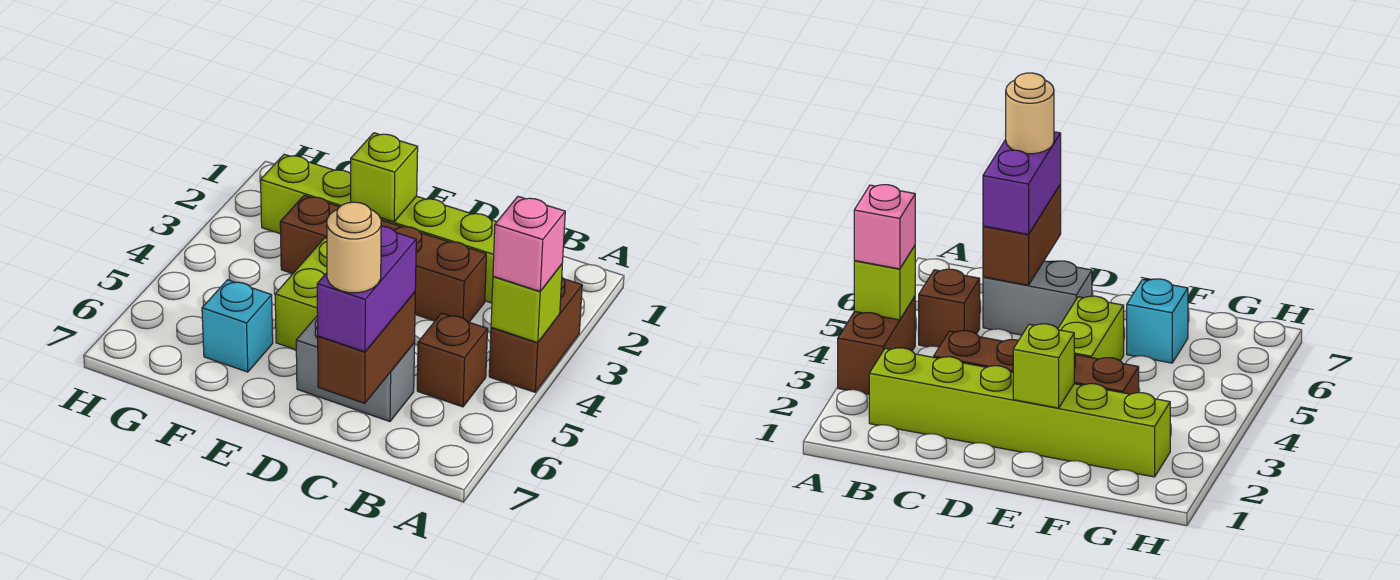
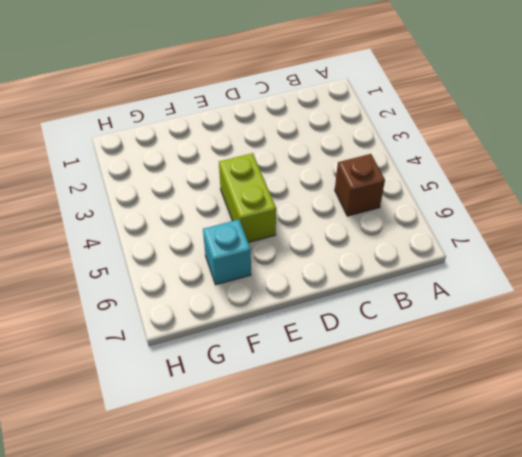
none -> brown brick A3:A4 level 1
none -> lime brick B2:G2 level 1
none -> brown brick C3:F3 level 1

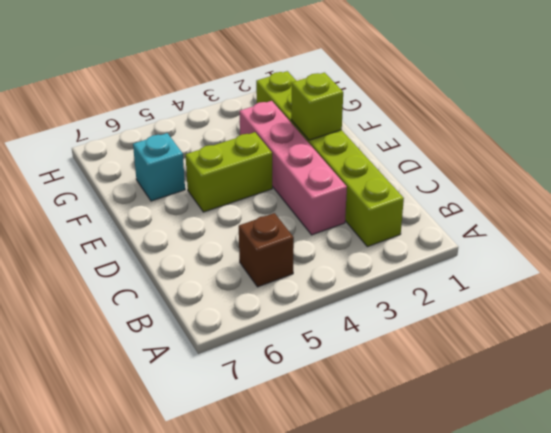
pink brick C3:F3 level 1 -> brown brick C3:F3 level 1
none -> brown brick A3:A4 level 1
none -> grey brick C6:D6 level 1
none -> lime brick A4 level 2

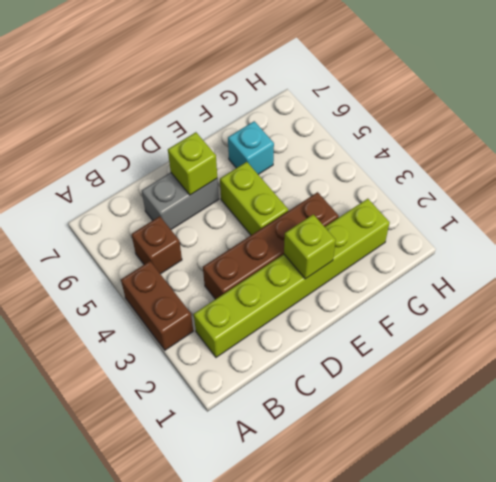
lime brick D6 level 2 -> lime brick A4 level 2
none -> brown brick C6:C7 level 2
none -> pink brick A4 level 3
none -> purple brick C6:C7 level 3

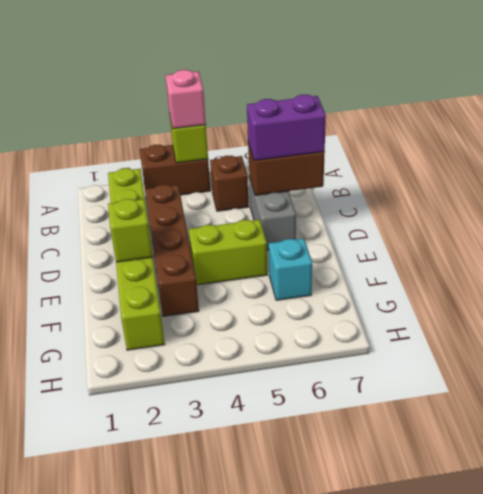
none -> tan round brick C7 level 4

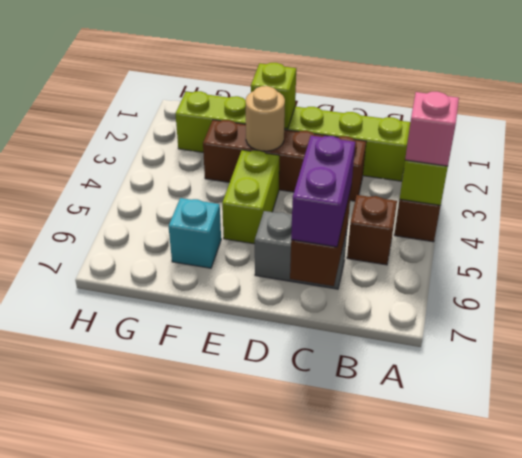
tan round brick E3 level 2 -> tan round brick C7 level 4

